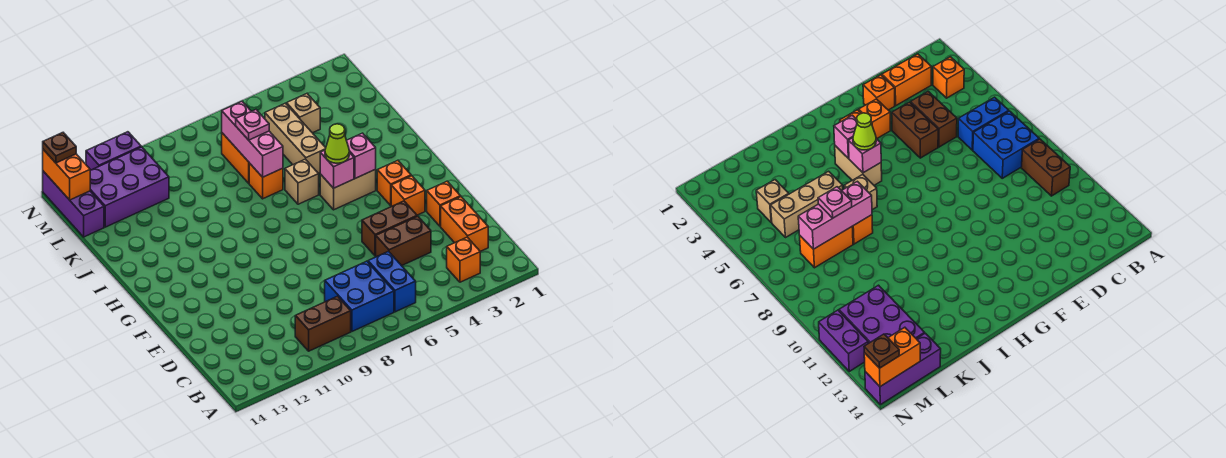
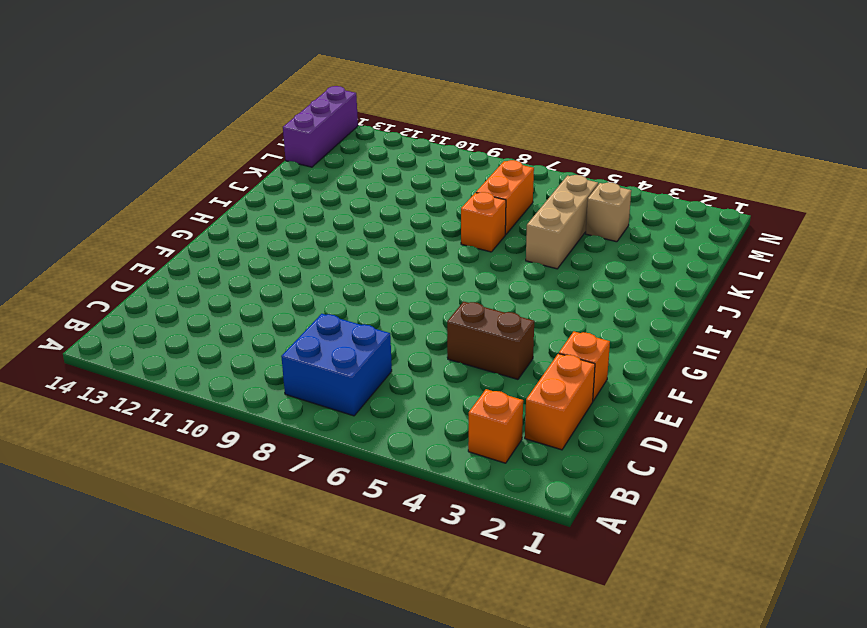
none -> blue brick B6:C6 level 1
none -> brown brick B9:B10 level 1
none -> brown brick D4:D5 level 1

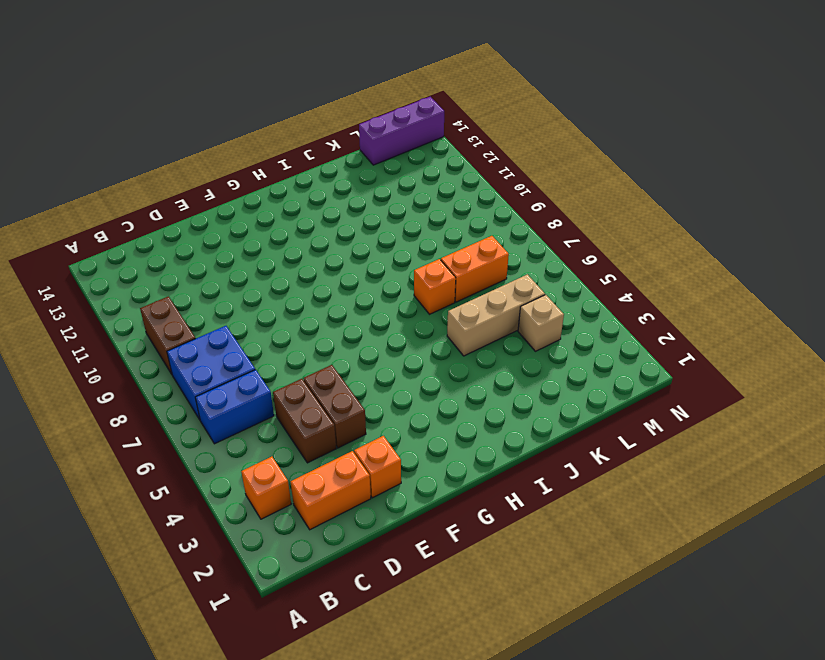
none -> orange brick F3 level 1
none -> orange brick G3 level 1
none -> tan brick H4:H5 level 1

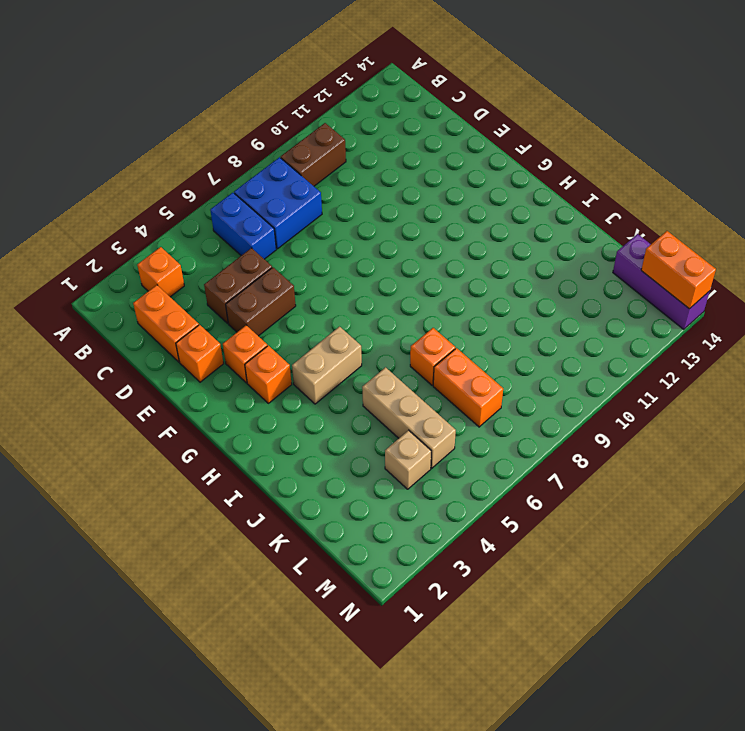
none -> tan brick I6 level 1
none -> purple brick L11:M13 level 1
none -> purple brick N11:N12 level 1

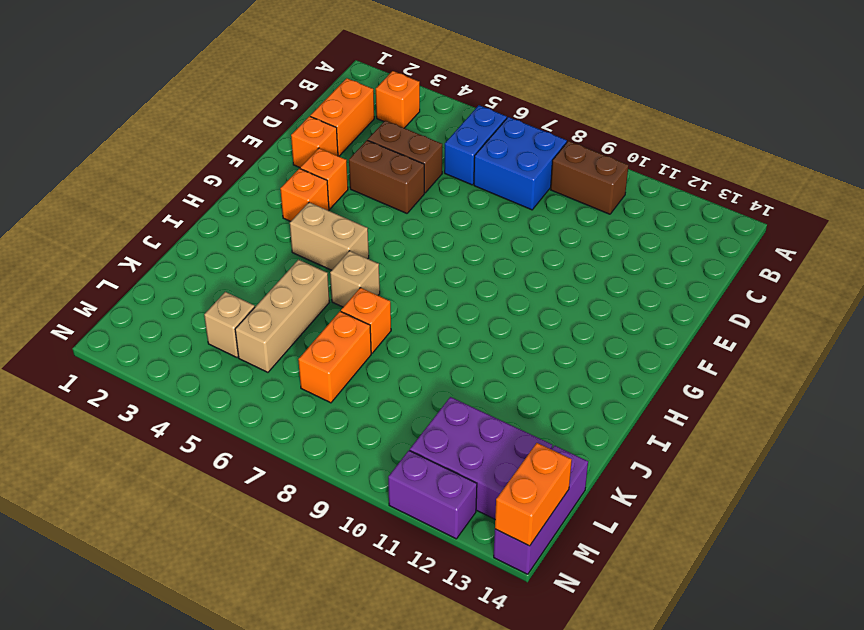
none -> pink brick H4 level 2
none -> pink brick H5 level 2
none -> pink brick J7:L7 level 2

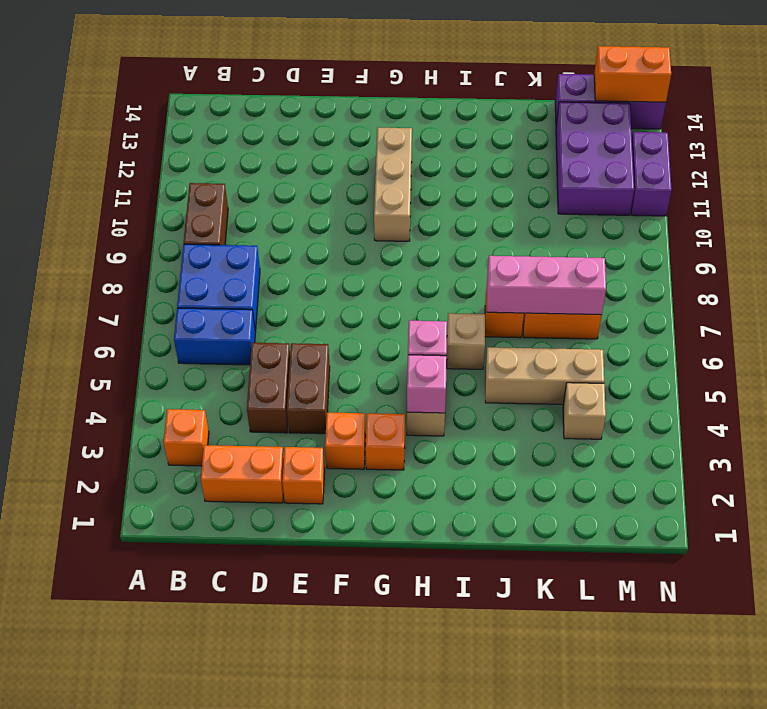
tan brick G10:G12 level 1 -> none
none -> lime cone H5 level 3
none -> pink plate K7 level 3
none -> brown plate N14 level 3

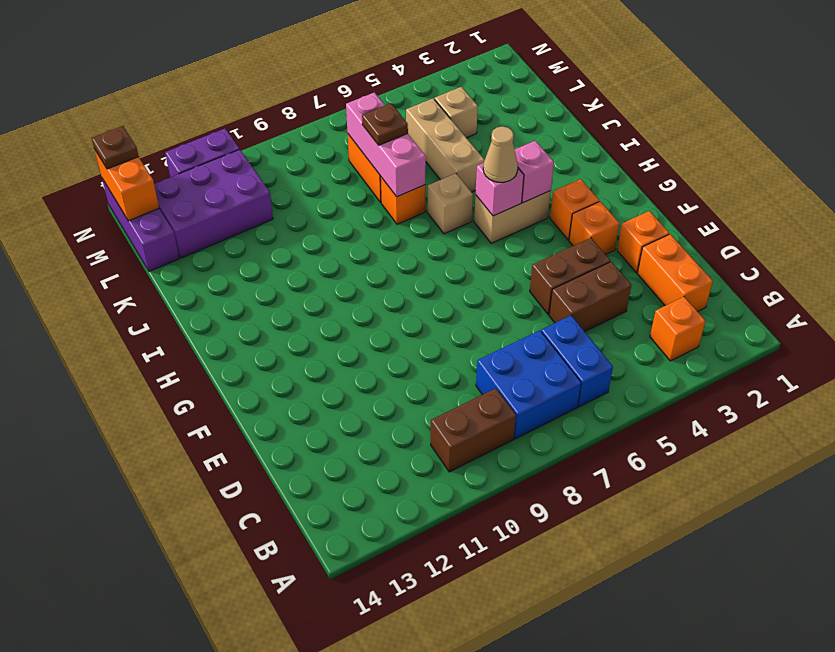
tan cone H5 level 3 -> lime cone H5 level 3
brown plate K7 level 3 -> pink plate K7 level 3

